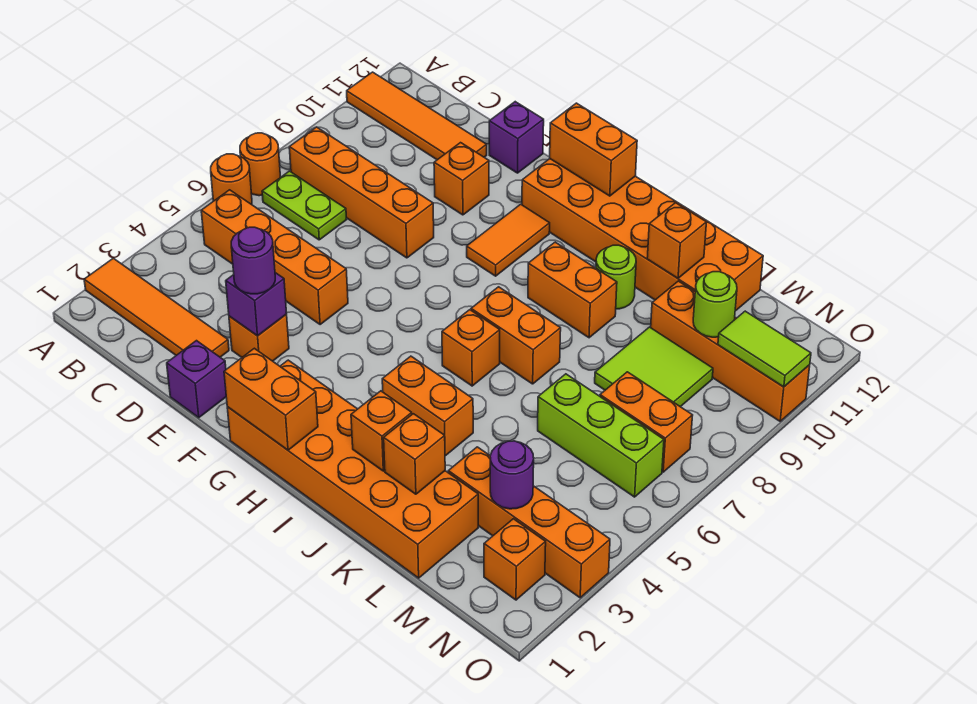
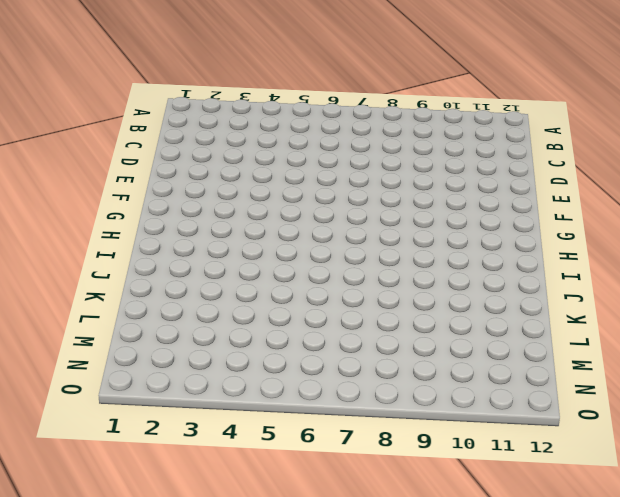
none -> orange tile A2:D2 level 1
none -> orange round brick A6 level 1
none -> orange round brick A7 level 1
none -> orange tile A11:D11 level 1

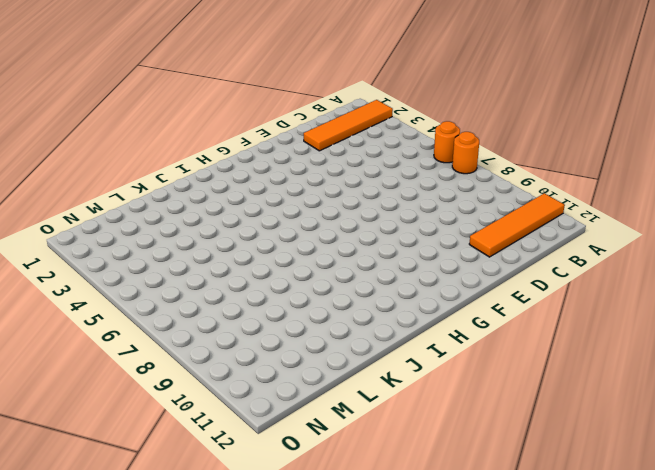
none -> orange brick B5:E5 level 1
none -> lime plate B7:C7 level 1
none -> orange brick B8:E8 level 1
none -> purple brick E1 level 1

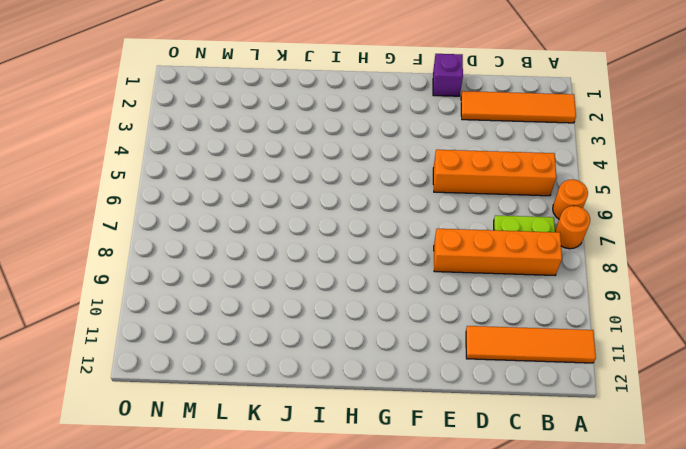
none -> orange brick E3 level 1
none -> orange brick E10 level 1
none -> purple brick E12 level 1
none -> orange brick G1:L2 level 1

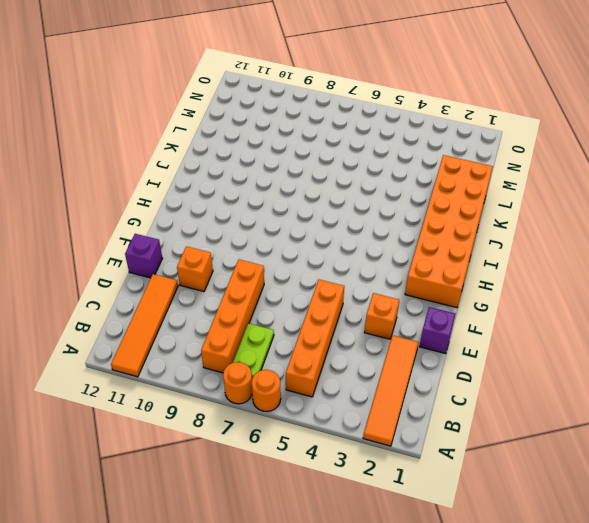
none -> orange tile G9:G10 level 1
none -> orange brick G11:L12 level 1
none -> orange brick I4:J4 level 1
none -> orange brick I6 level 1

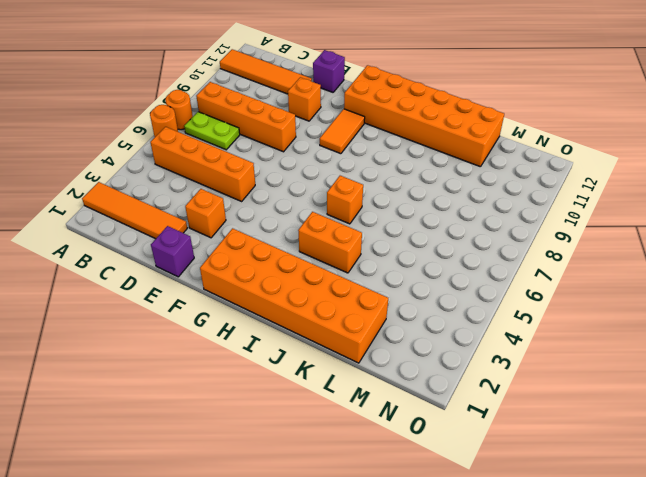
none -> orange brick I7:J7 level 1
none -> orange brick I9:J9 level 1
none -> lime round brick J10 level 1
none -> orange brick L3:O3 level 1

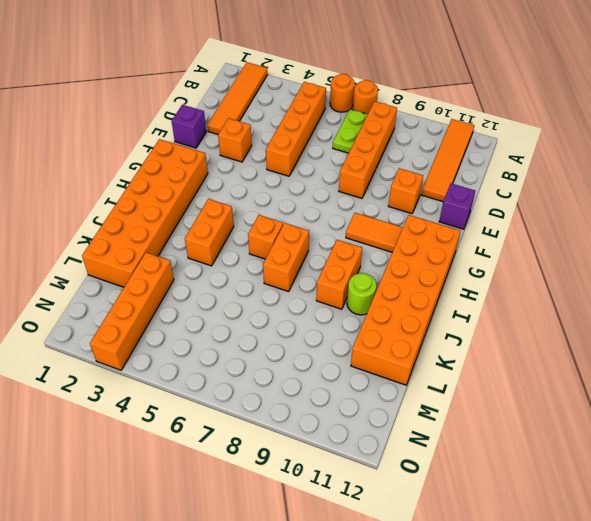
none -> lime brick L6:N6 level 1
none -> lime tile L8:M9 level 1
none -> orange brick L10:O10 level 1
none -> orange brick M7:N7 level 1

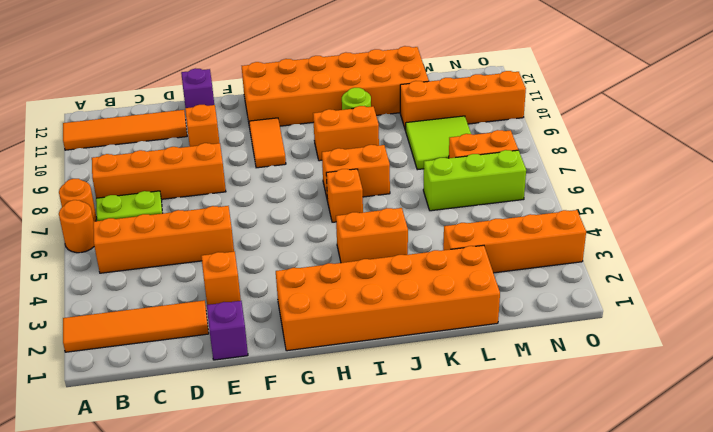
none -> orange brick N2 level 1
none -> purple brick E3 level 2
none -> orange brick G1:H1 level 2
none -> orange brick G12:H12 level 2

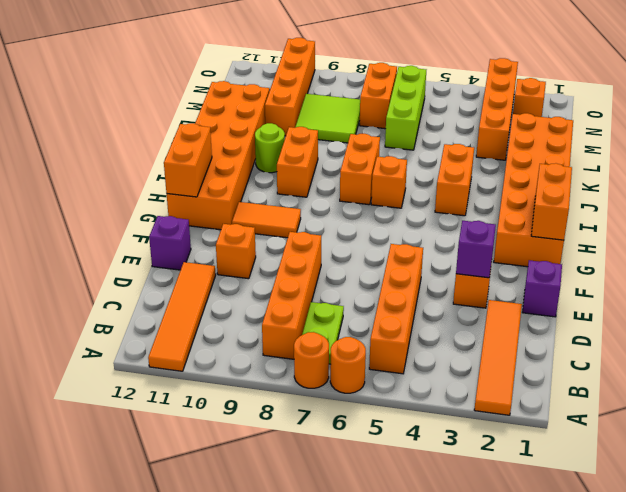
none -> orange brick J2 level 2
none -> orange brick K2 level 2
none -> orange brick K11 level 2
none -> purple round brick M3 level 2

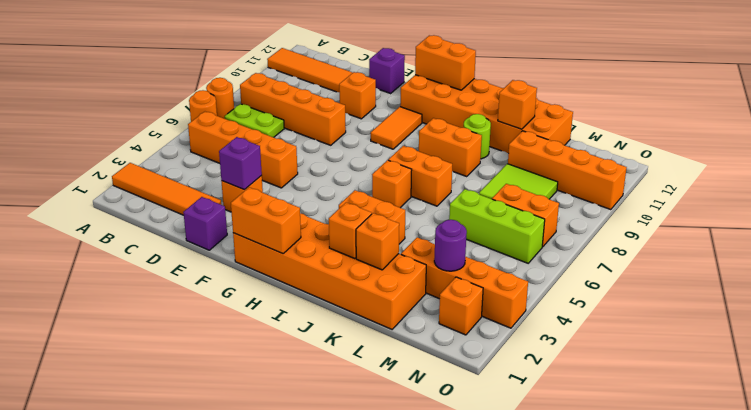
none -> lime round brick M10 level 2
none -> lime tile N10:O10 level 2
none -> purple round brick E3 level 3

